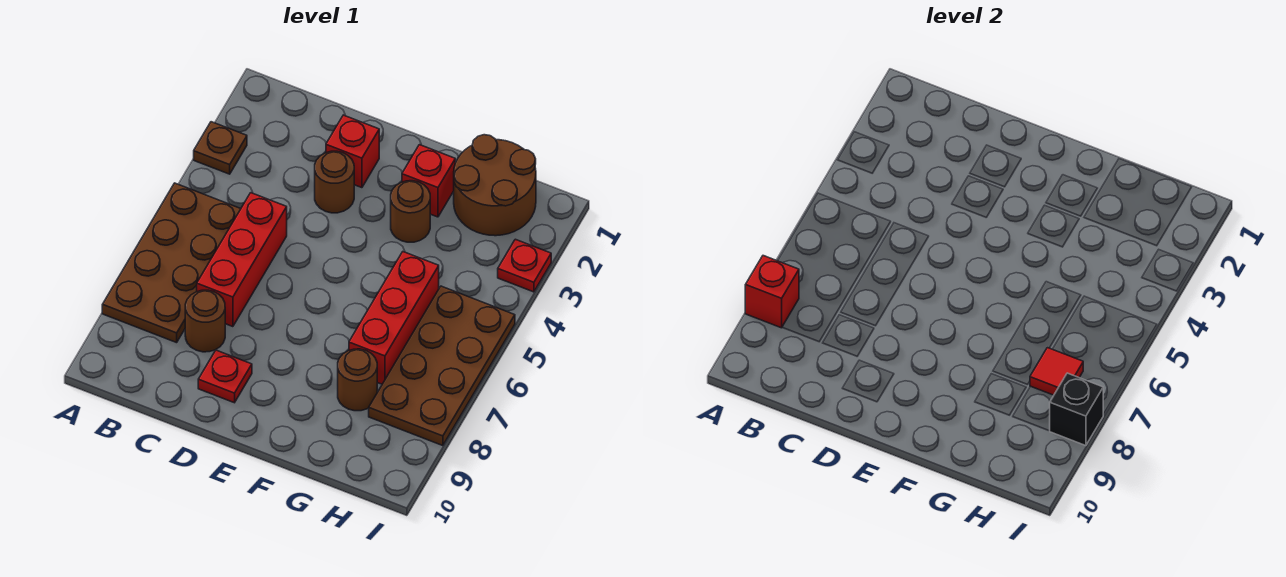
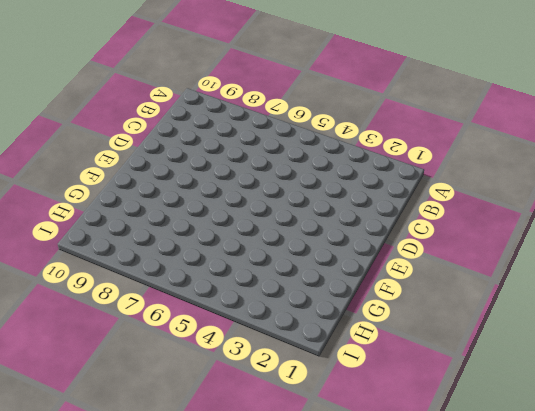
none -> brown plate A3 level 1
none -> brown plate A5:B8 level 1
none -> red brick C5:C7 level 1

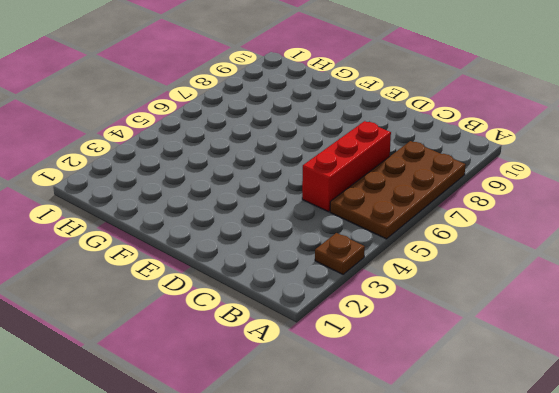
none -> brown round brick C8 level 1
none -> red brick D2 level 1
none -> brown round brick D3 level 1

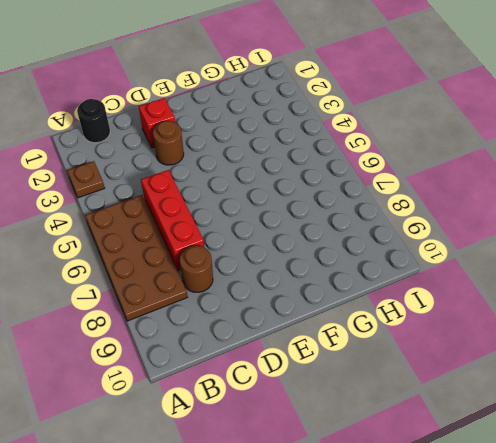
black round brick B1 level 1 -> none
none -> red plate D9 level 1
none -> red brick F2 level 1
none -> brown round brick F3 level 1

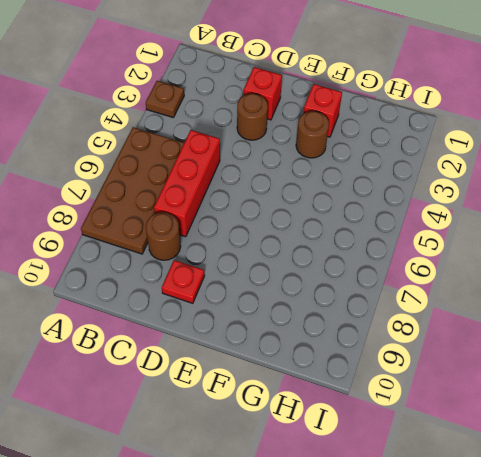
none -> brown round brick G1:H2 level 1
none -> red brick G5:G7 level 1
none -> brown round brick G8 level 1

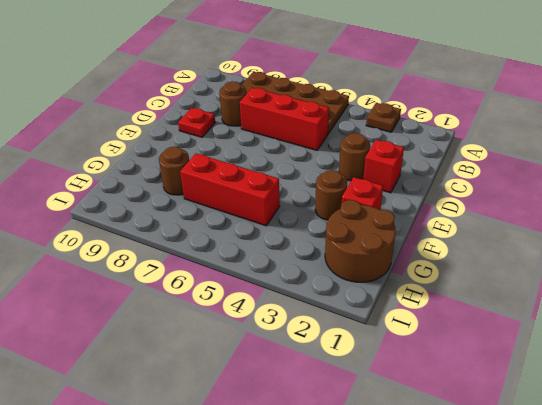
none -> brown plate H5:I8 level 1
none -> red plate I3 level 1
none -> red brick A8 level 2

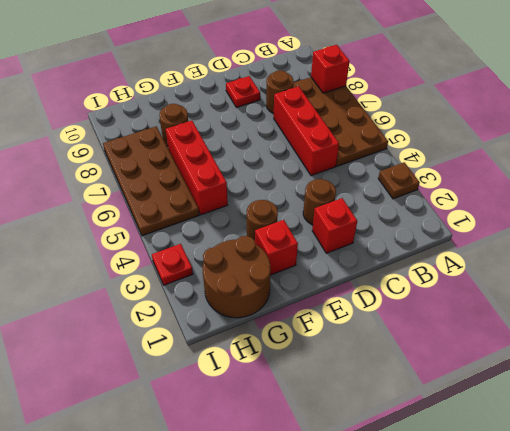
none -> red tile H7 level 2
none -> black brick I8 level 2

